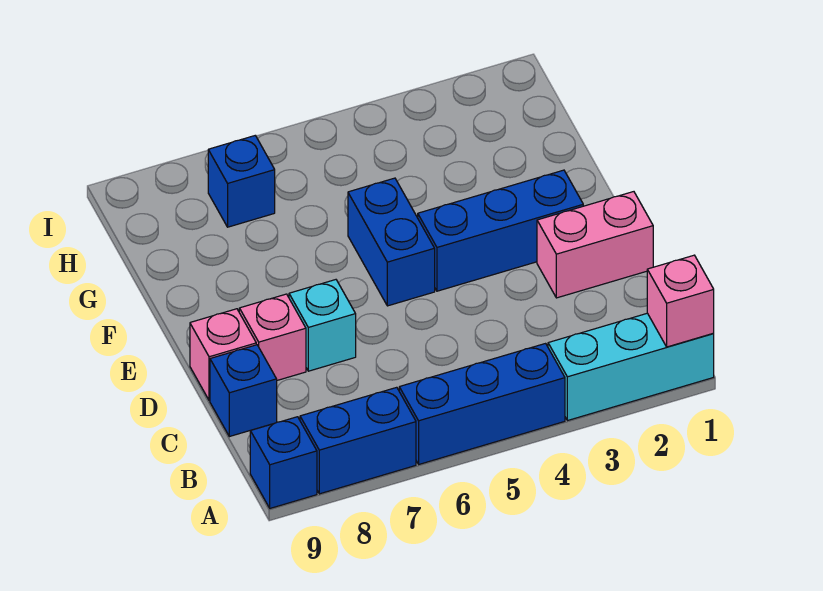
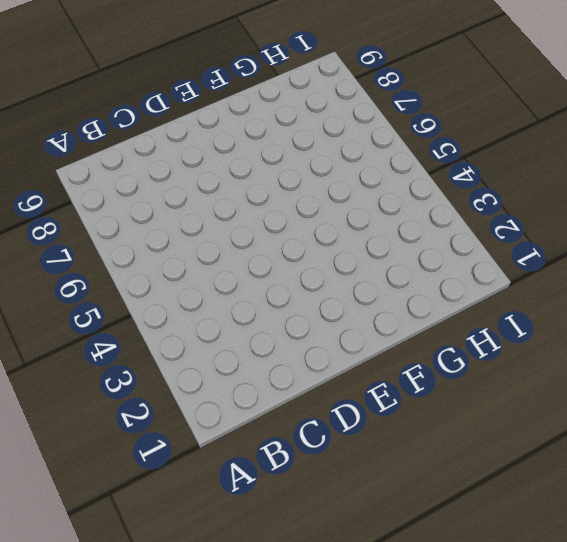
none -> cyan brick A1:A3 level 1
none -> blue brick A4:A6 level 1
none -> blue brick A7:A8 level 1

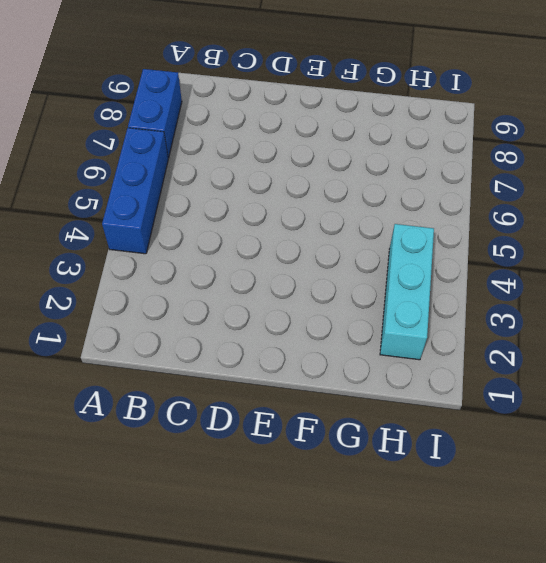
cyan brick H2:H4 level 1 -> cyan brick A1:A3 level 1
none -> blue brick A9 level 1
none -> blue brick C9 level 1
none -> pink brick D1:D2 level 1

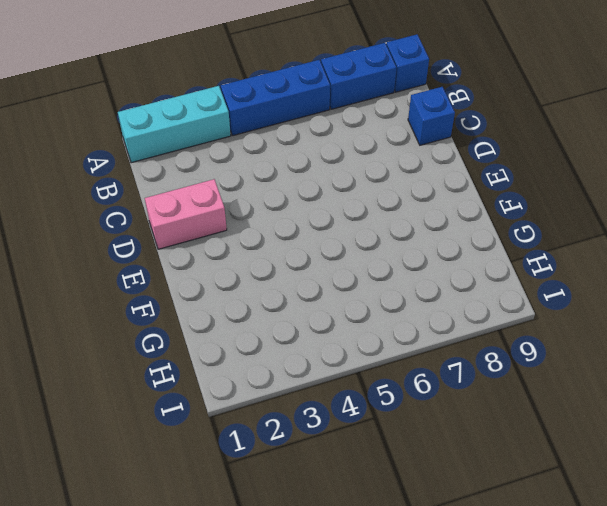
none -> cyan brick D7 level 1
none -> pink brick D8 level 1
none -> pink brick D9 level 1

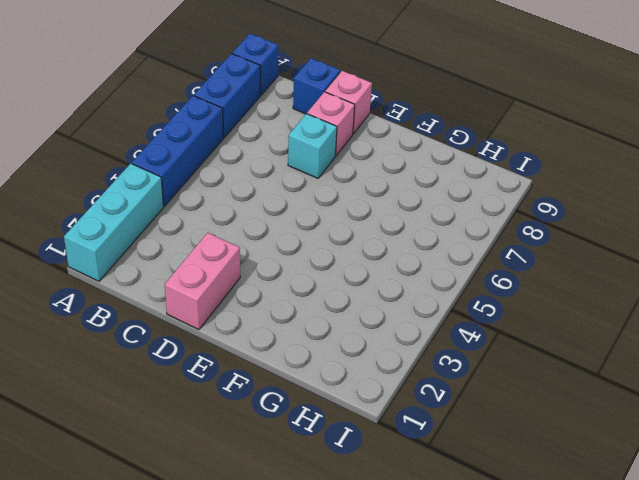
none -> blue brick E2:E4 level 1
none -> blue brick E5:F5 level 1
none -> blue brick H7 level 1

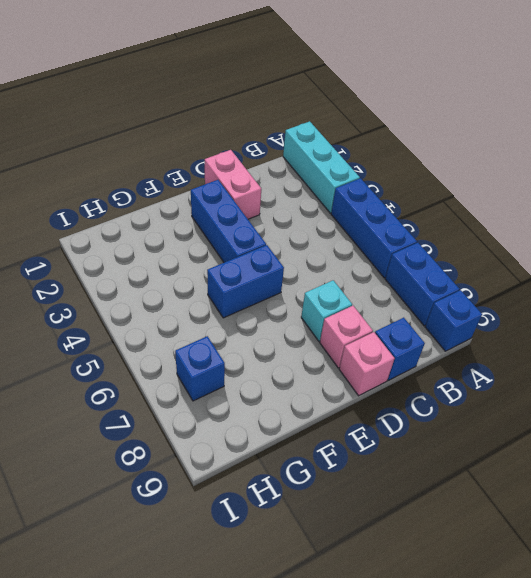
none -> pink brick A1 level 2

